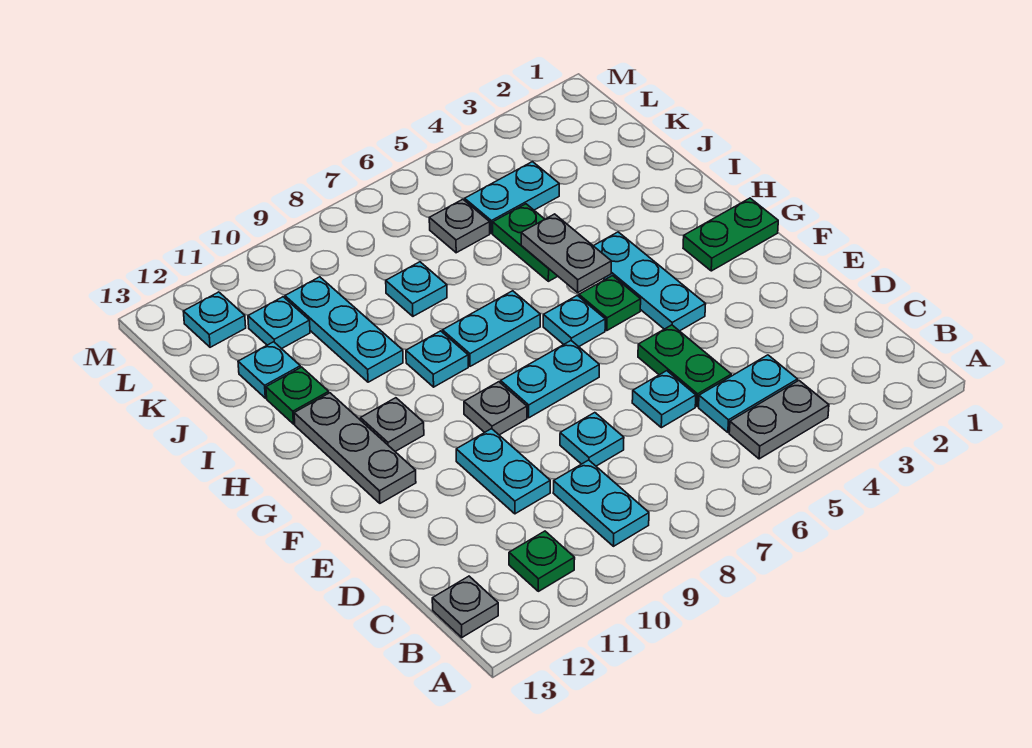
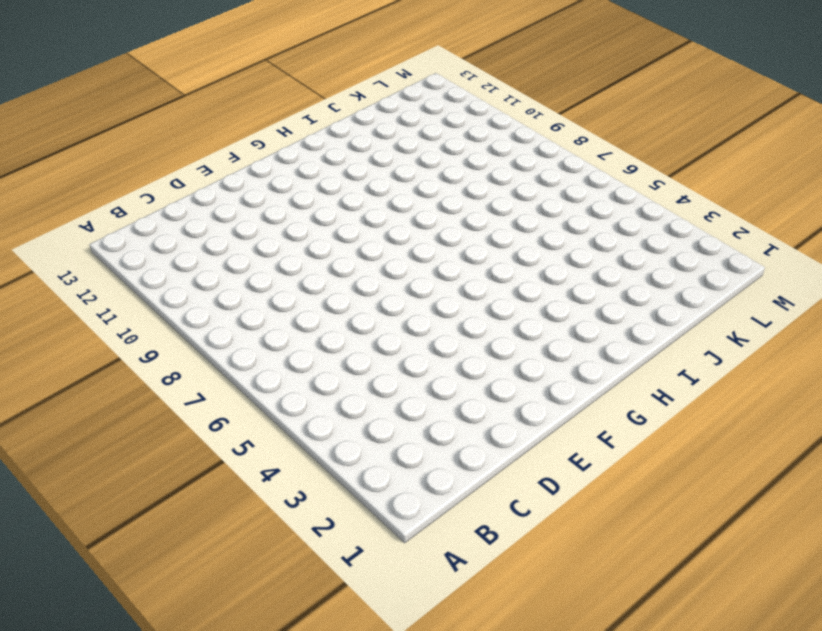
none -> grey plate B4:B5 level 1
none -> cyan plate B9:C9 level 1
none -> green plate B11 level 1

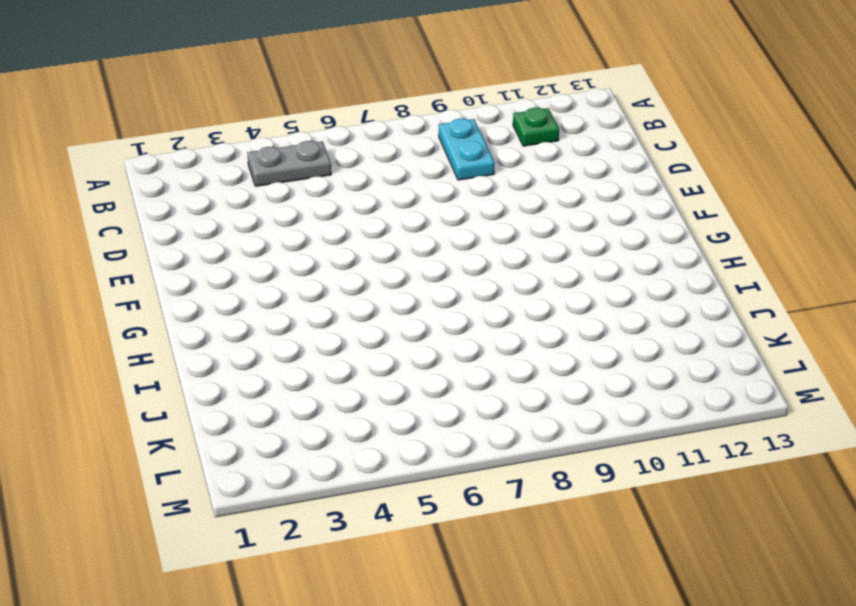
none -> grey plate B13 level 1
none -> cyan plate C4:C5 level 1
none -> green plate D5:E5 level 1

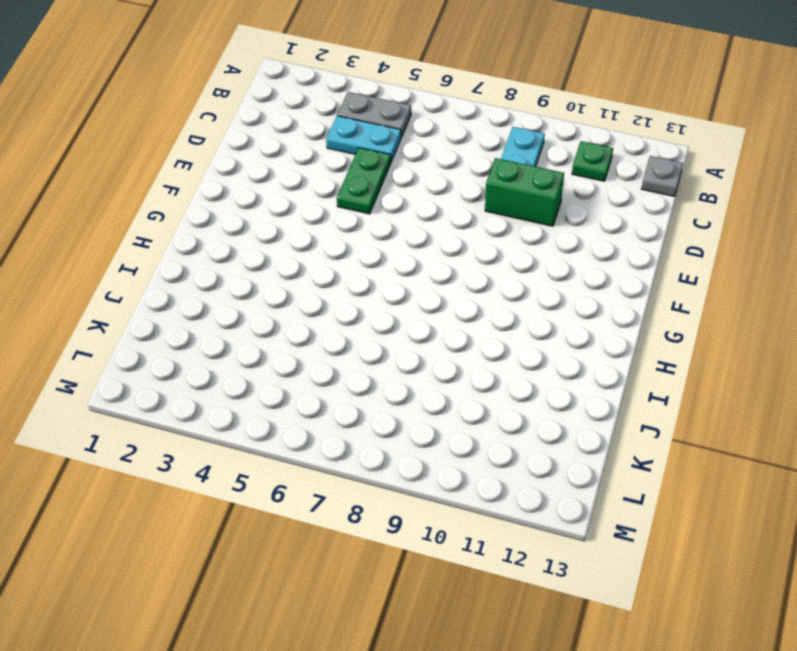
green brick D9:D10 level 1 -> cyan plate D10:E10 level 1
none -> cyan plate D6 level 1
none -> cyan plate D8 level 1
none -> cyan plate F4:H4 level 1

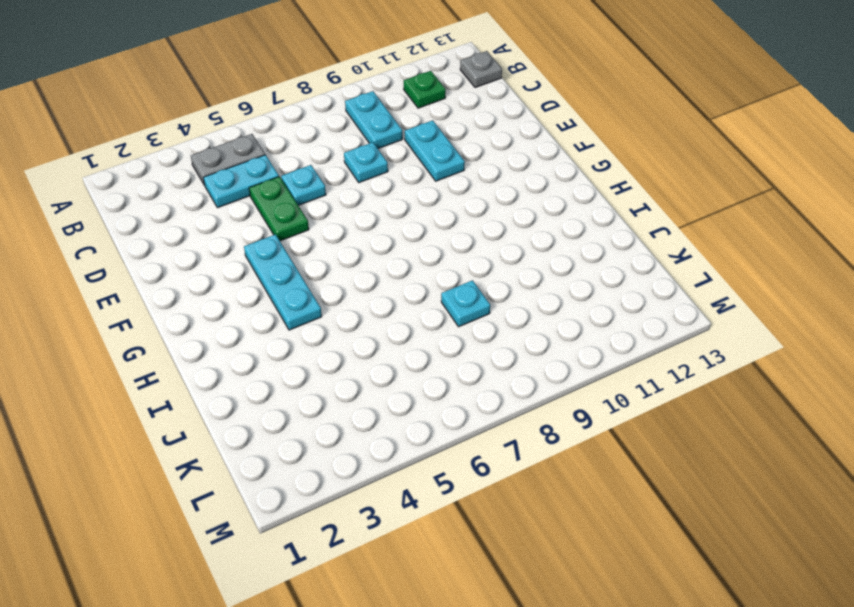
none -> cyan plate F7:F8 level 1
none -> grey plate F9 level 1
none -> grey plate F12:H12 level 1

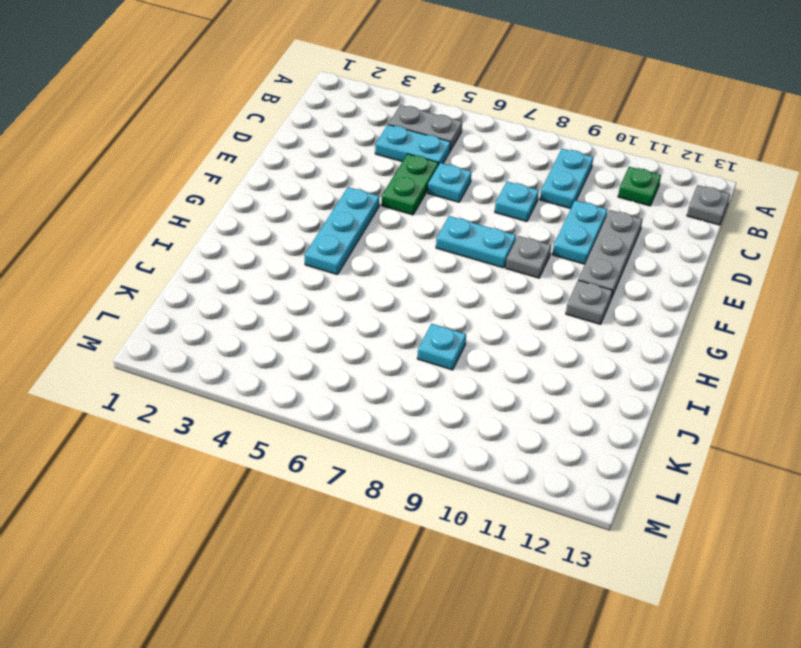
grey plate D11:F11 level 1 -> grey plate F12:H12 level 1
none -> green plate G1:G2 level 1
none -> green plate G5 level 1
none -> cyan plate G6 level 1

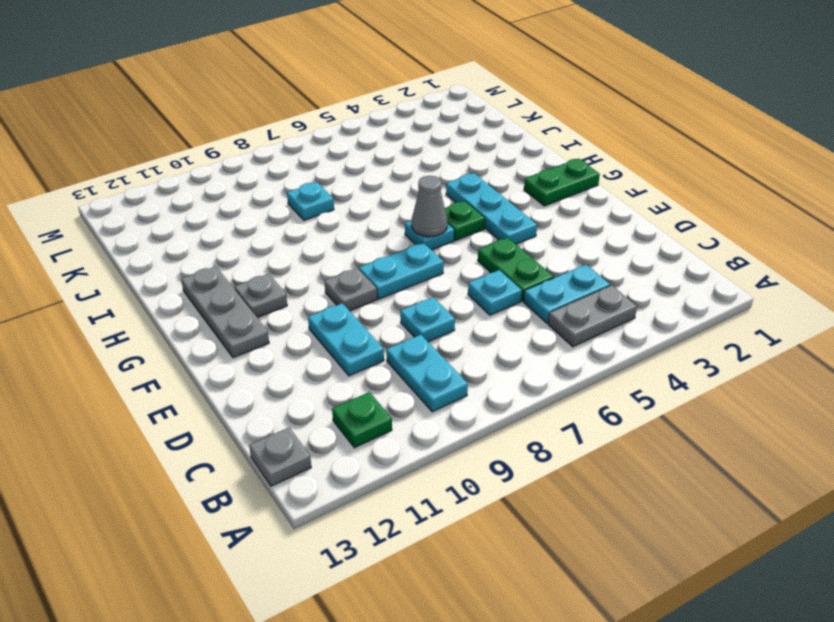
grey cone G6 level 2 -> none
none -> cyan plate H7:H8 level 1
none -> cyan plate H9 level 1
none -> green plate I5:J5 level 1

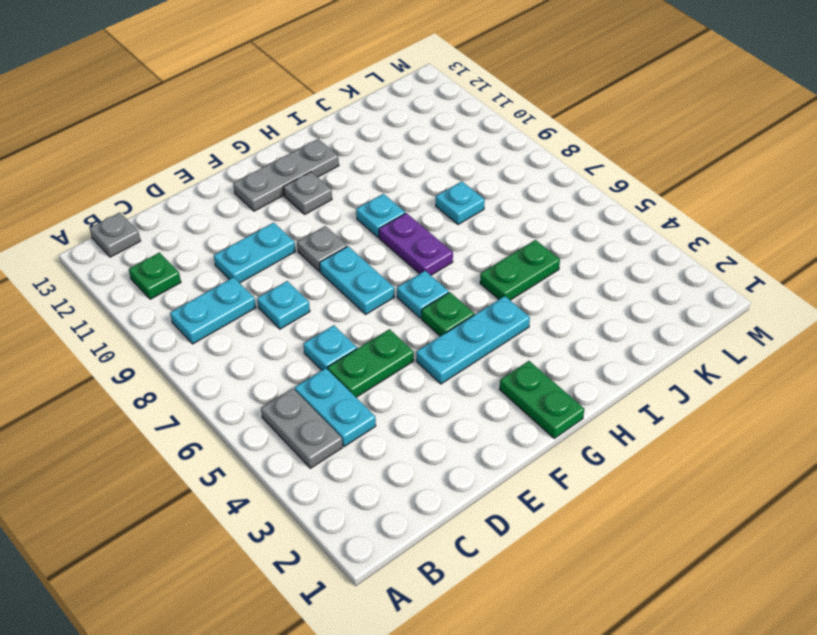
purple plate H7:H8 level 1 -> cyan plate H7:H8 level 1
none -> cyan plate I10:K10 level 1
none -> green plate I12 level 1
none -> cyan plate J12 level 1

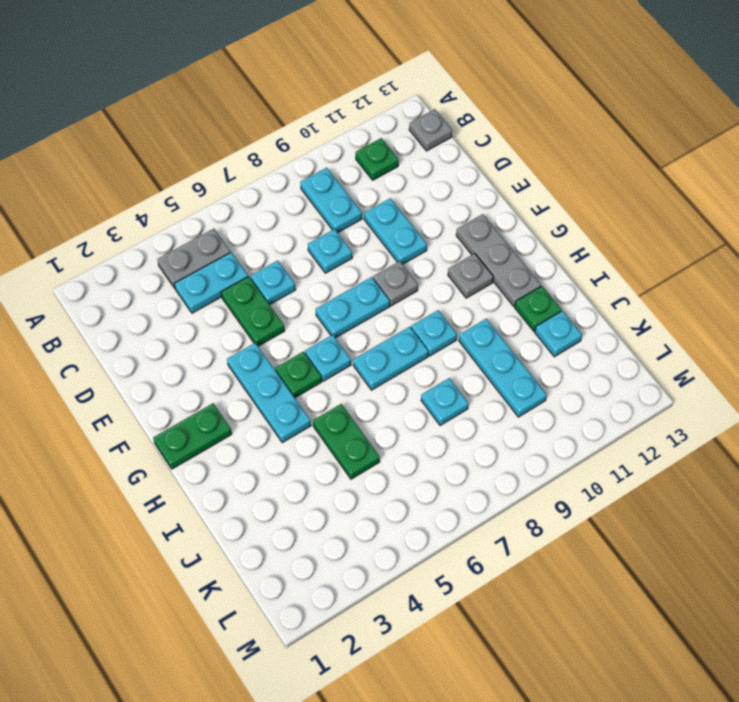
none -> cyan plate K4:K5 level 1
none -> grey plate K6 level 1
none -> cyan plate K11 level 1

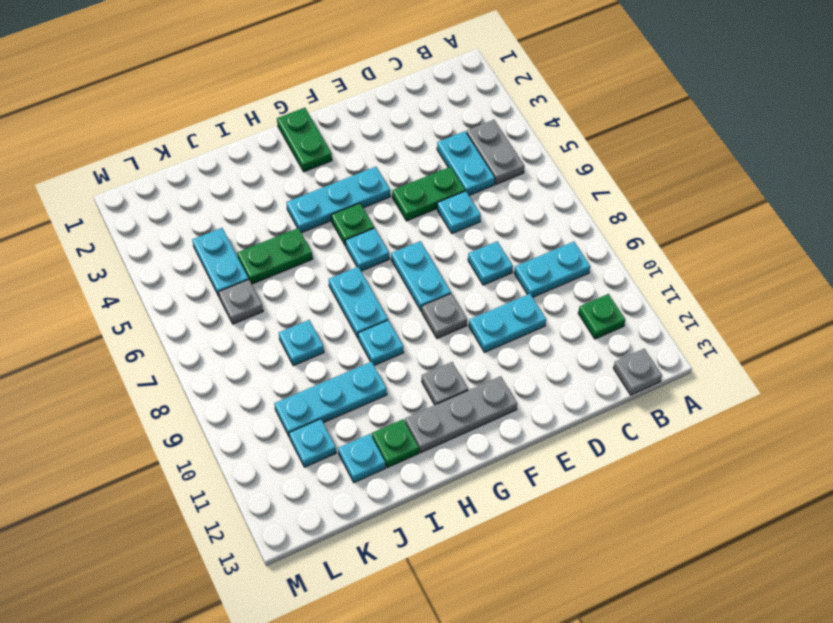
none -> cyan plate L12 level 1
none -> grey plate H5:I5 level 2

